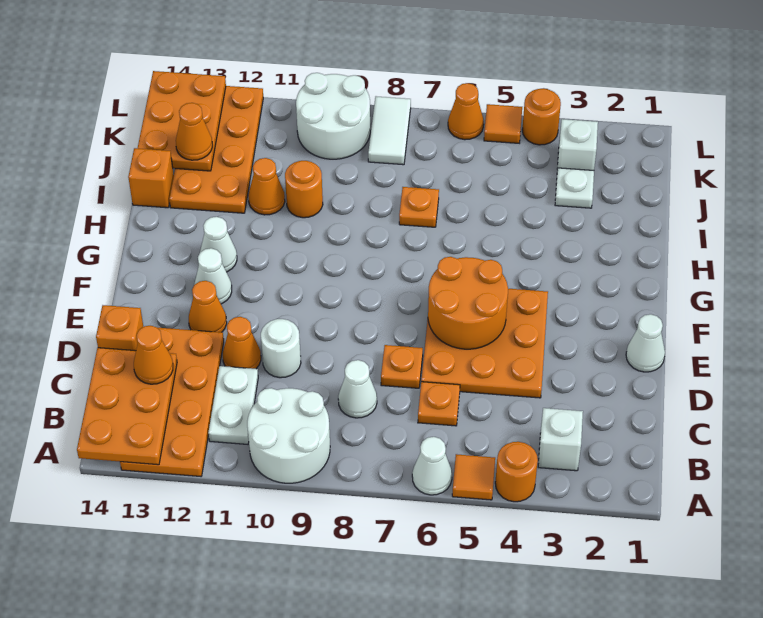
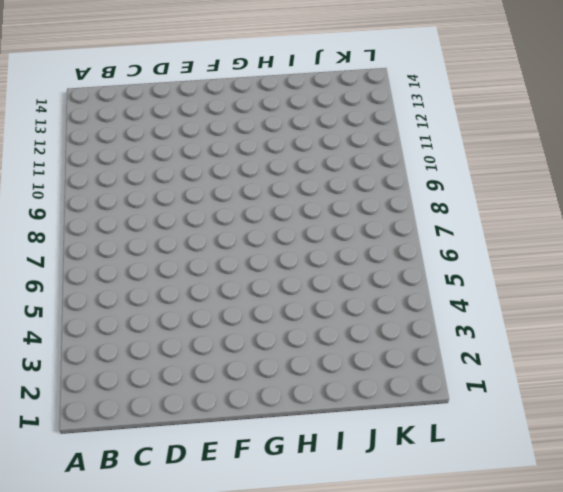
none -> orange round brick A4 level 1
none -> orange tile A5 level 1
none -> white cone A6 level 1
none -> white round brick A9:B10 level 1

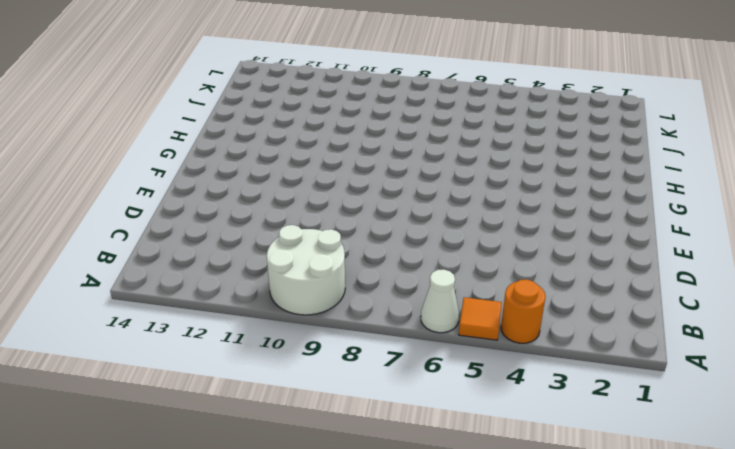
none -> orange plate A12:D13 level 1
none -> white brick B3 level 1
none -> white plate B11:C11 level 1
none -> orange plate C6 level 1

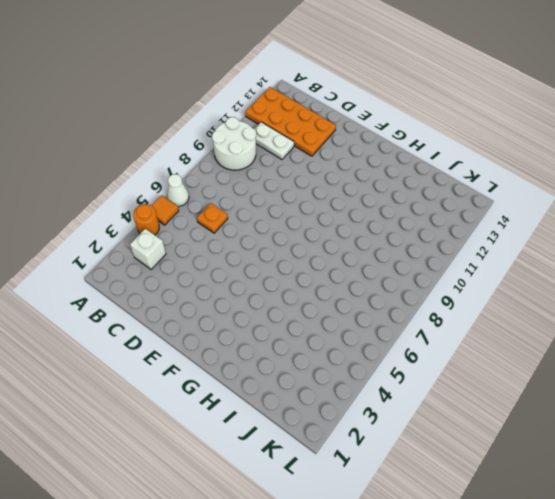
none -> white cone C8 level 1
none -> orange plate D4:F6 level 1
none -> orange plate D7 level 1
none -> white round brick D10 level 1

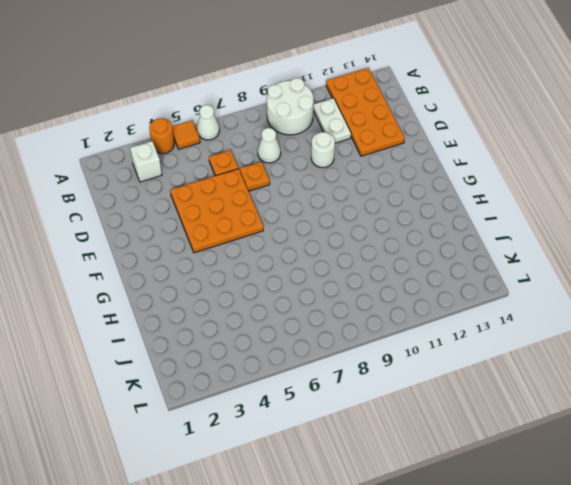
none -> orange cone D11 level 1
none -> orange brick D14 level 1
none -> white cone E1 level 1
none -> orange cone E12 level 1

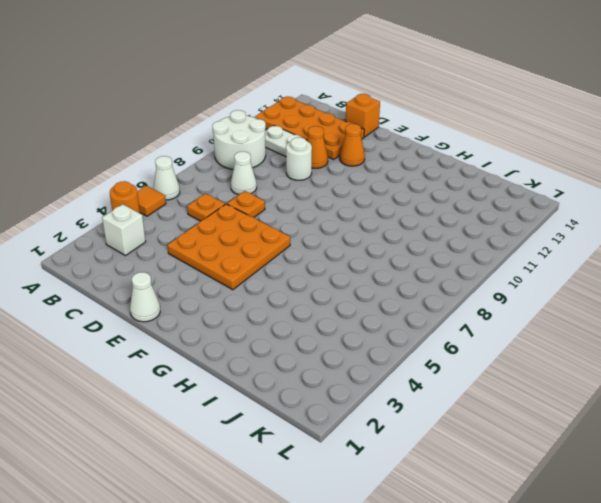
none -> white cone F12 level 1
none -> white cone G12 level 1
none -> orange plate I7 level 1
none -> orange round brick I10 level 1

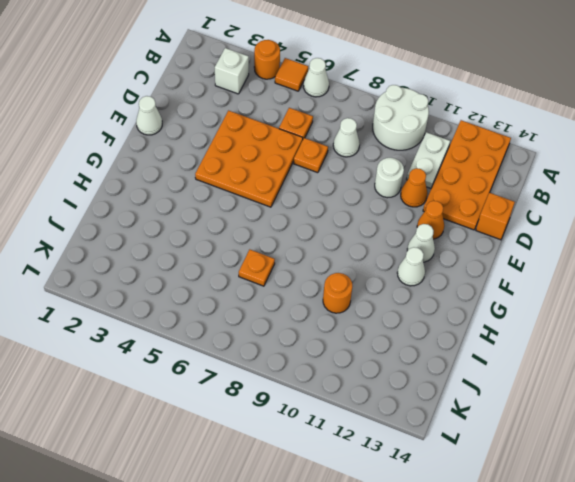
none -> orange cone I11 level 1
none -> orange plate I12:L13 level 1
none -> orange brick I14 level 1
none -> white plate J3 level 1

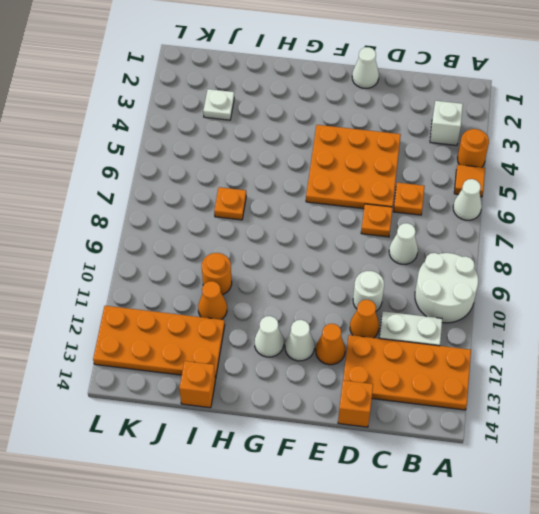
none -> white brick K3 level 1
none -> white tile K8:L8 level 1
none -> white round brick K9:L10 level 1
none -> orange round brick L4 level 1

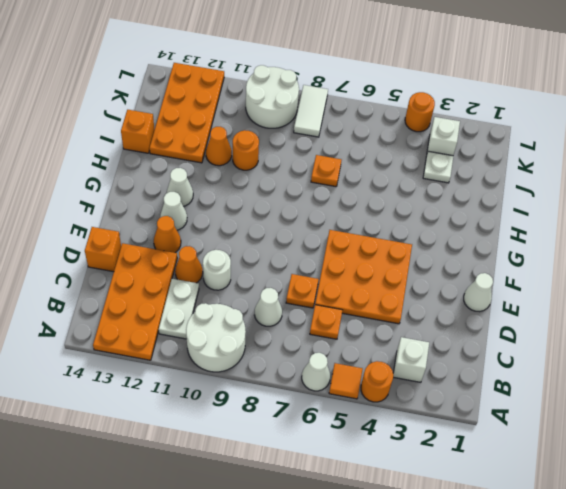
none -> orange tile L5 level 1
none -> orange cone L6 level 1
none -> orange plate A13:C14 level 2
none -> orange round brick E5:F6 level 2

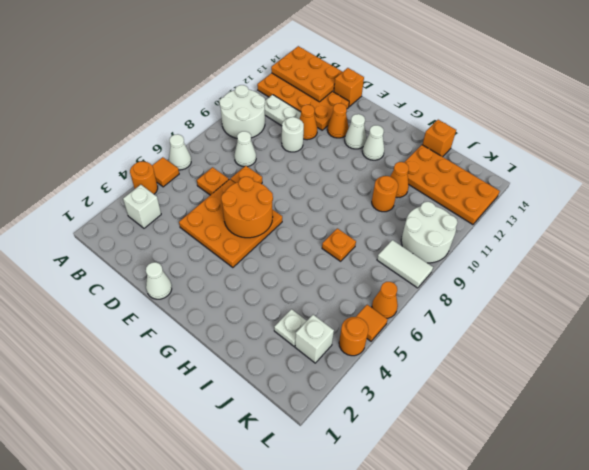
none -> orange plate J13:L14 level 2
none -> orange cone C13 level 3
none -> orange cone J13 level 3

